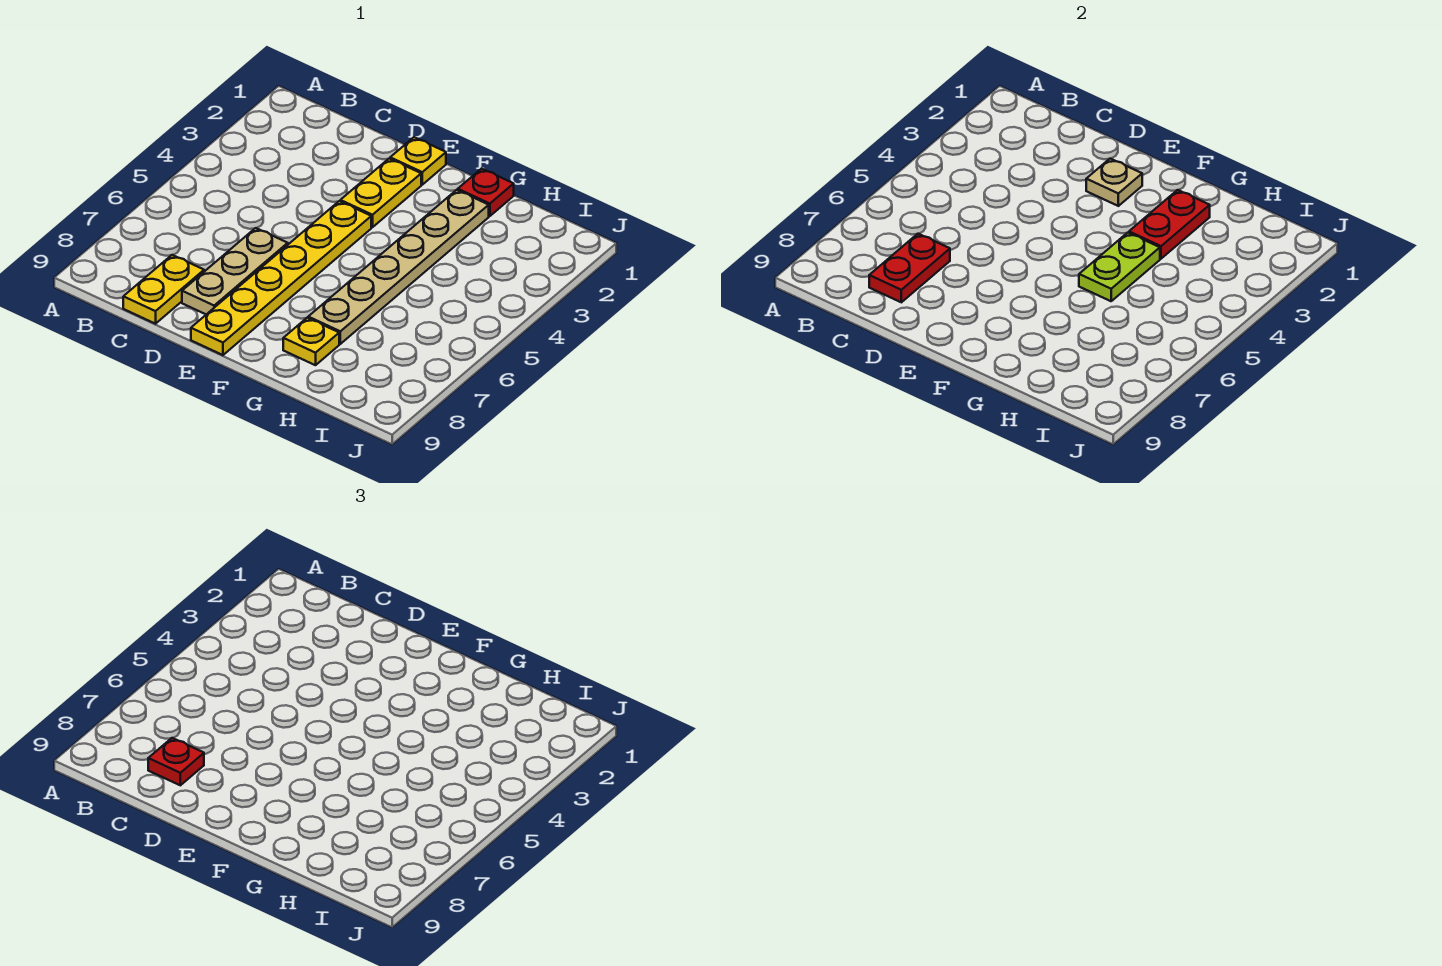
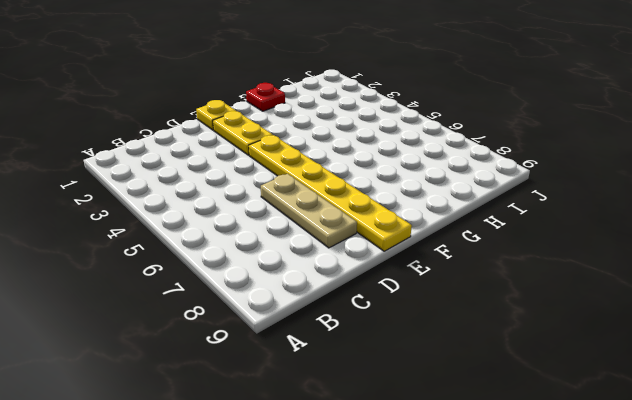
none -> yellow plate C8:C9 level 1
none -> tan plate G2:G7 level 1
none -> yellow plate G8 level 1

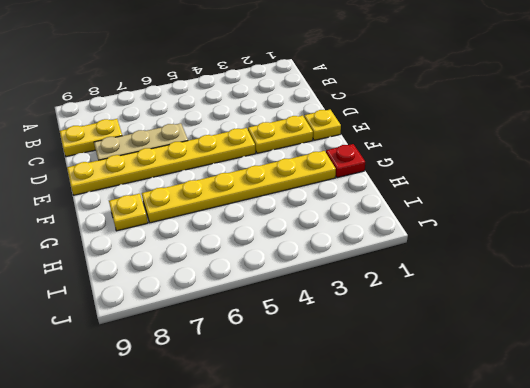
yellow plate G2:G7 level 1 -> tan plate G2:G7 level 1
none -> red plate C7:C8 level 2
none -> tan plate E2 level 2
none -> red plate G2:G3 level 2

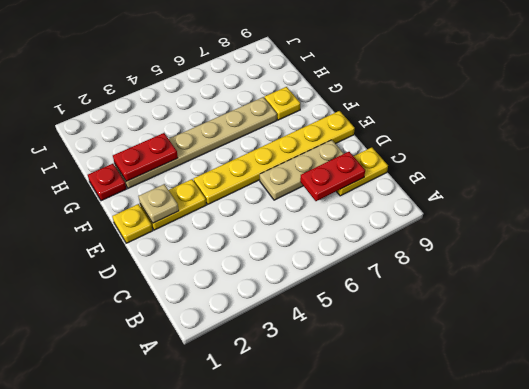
none -> lime plate G4:G5 level 2
none -> red plate C8 level 3

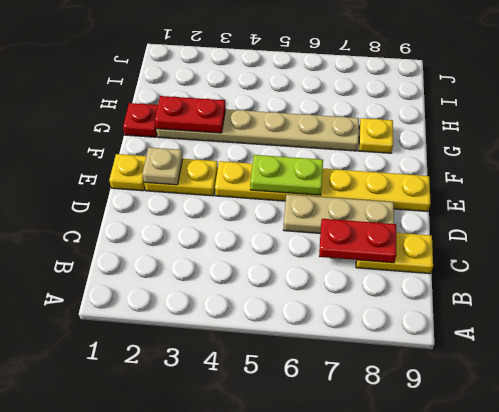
lime plate E5:E6 level 2 -> lime plate G4:G5 level 2
none -> red plate C8 level 3

